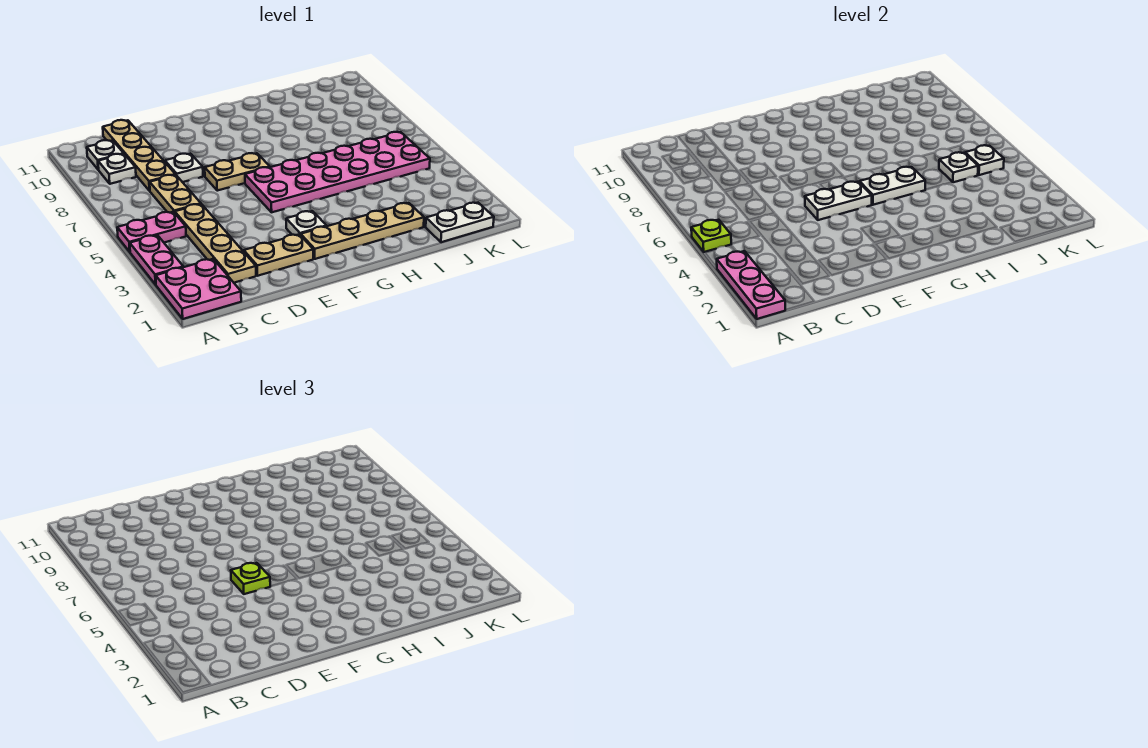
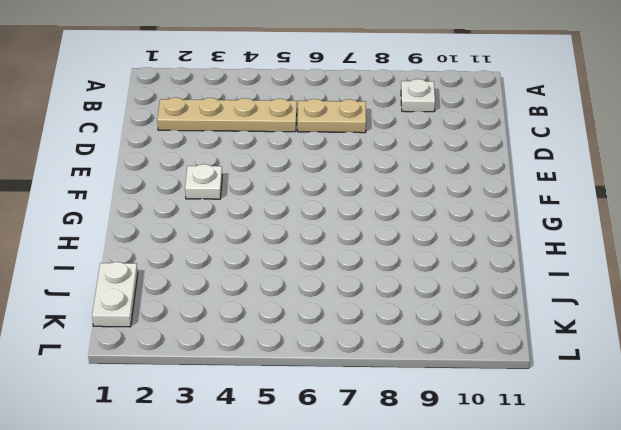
none -> pink plate A1:B2 level 1
none -> pink plate A3:A4 level 1
none -> pink plate A5:B5 level 1

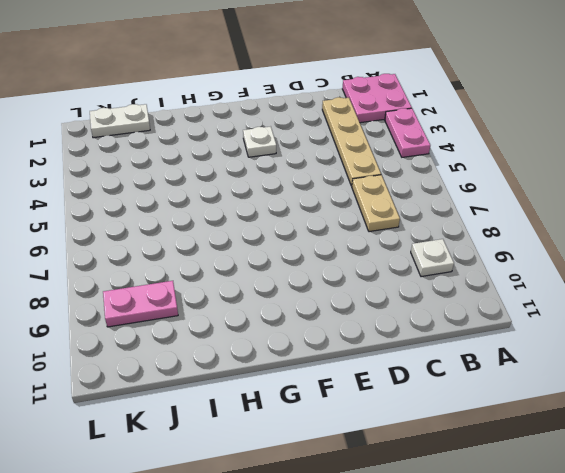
pink plate J9:K9 level 1 -> pink plate A5:B5 level 1
none -> white plate B10 level 1
none -> tan plate C8:C11 level 1
none -> tan plate D2:E2 level 1

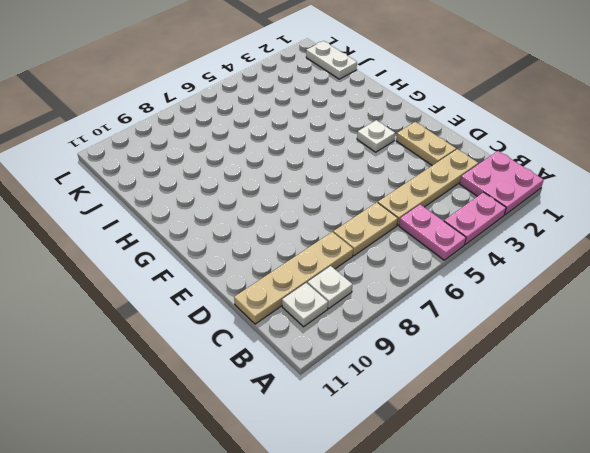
none -> white plate D8 level 1
none -> tan plate E7:F7 level 1
none -> tan plate F2:I2 level 1

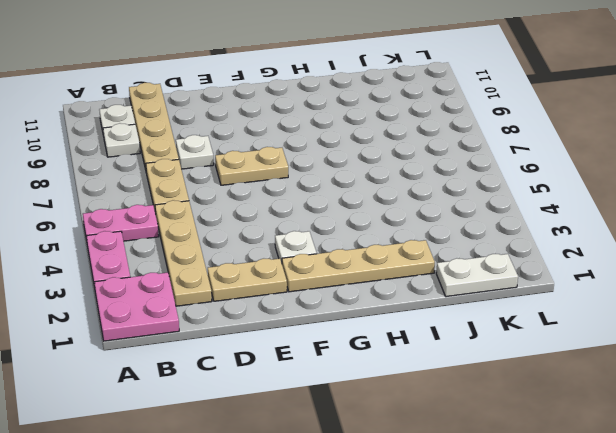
none -> pink plate F5:K6 level 1
none -> pink plate A1:A3 level 2
none -> lime plate A5 level 2

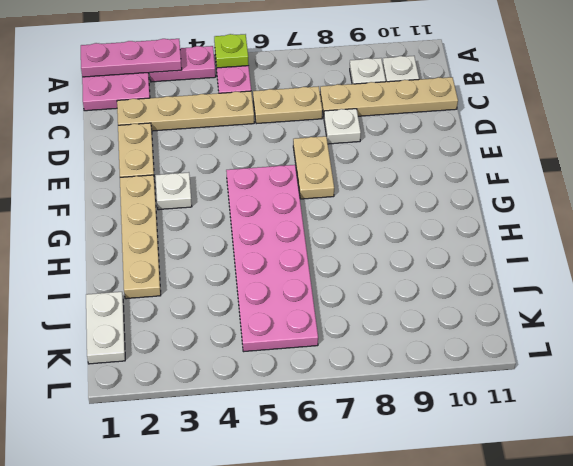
none -> white plate E5:F5 level 2
none -> white plate G5:H5 level 2
none -> white plate J5 level 2

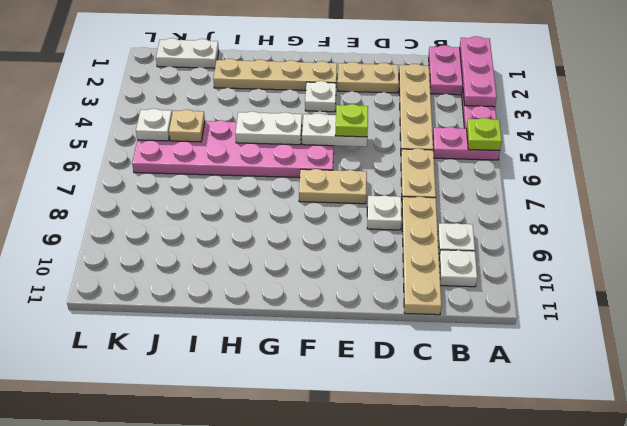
tan plate J5 level 2 -> white plate J5 level 2

